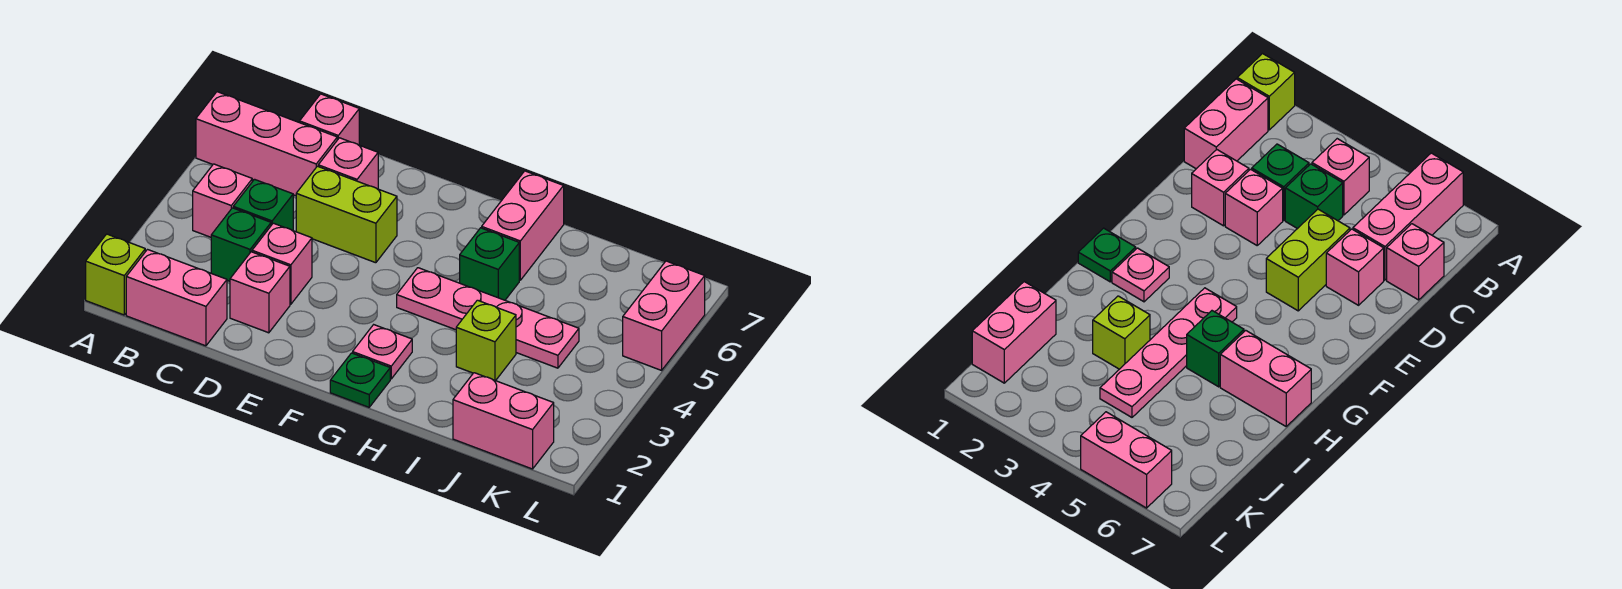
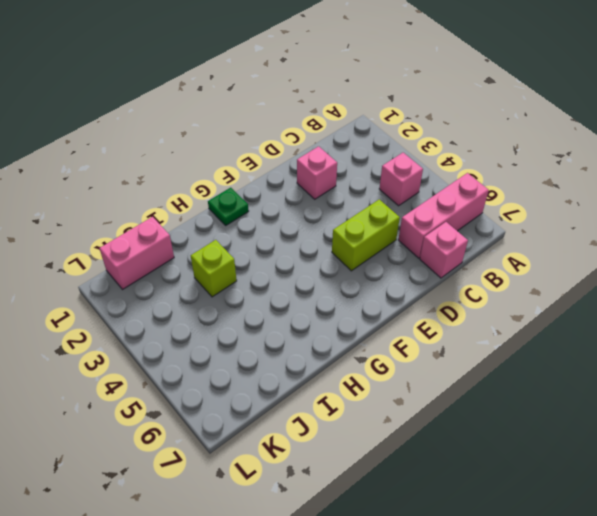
none -> lime brick A1 level 1
none -> pink brick B1:C1 level 1
none -> green brick C3 level 1

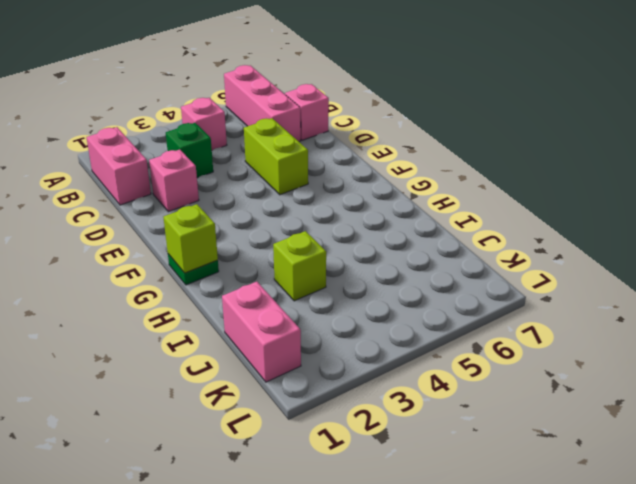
lime brick G1 level 2 -> lime brick A1 level 1
none -> green brick C4 level 1
none -> pink brick D3 level 1
none -> pink brick D6 level 1

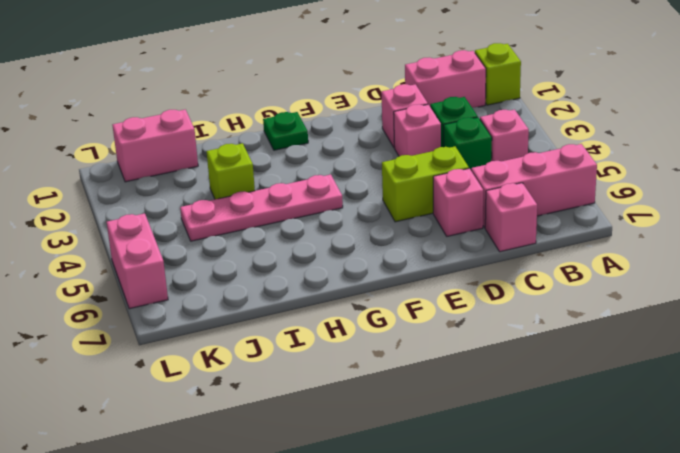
none -> pink plate G2 level 1
none -> green brick H5 level 1
none -> pink brick H6:H7 level 1

